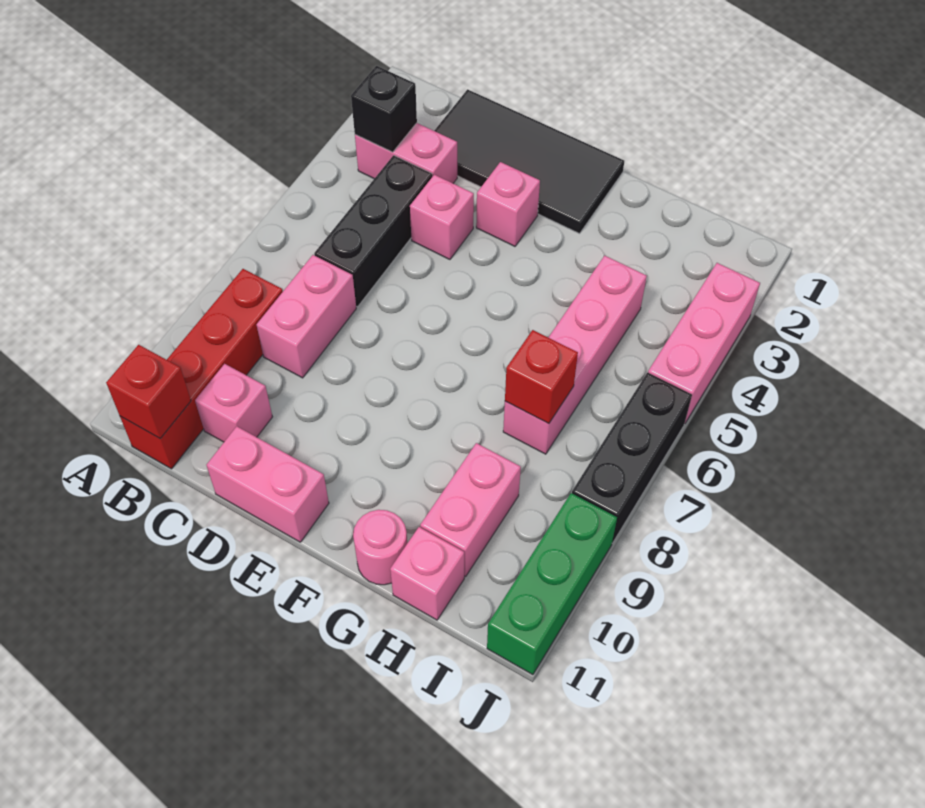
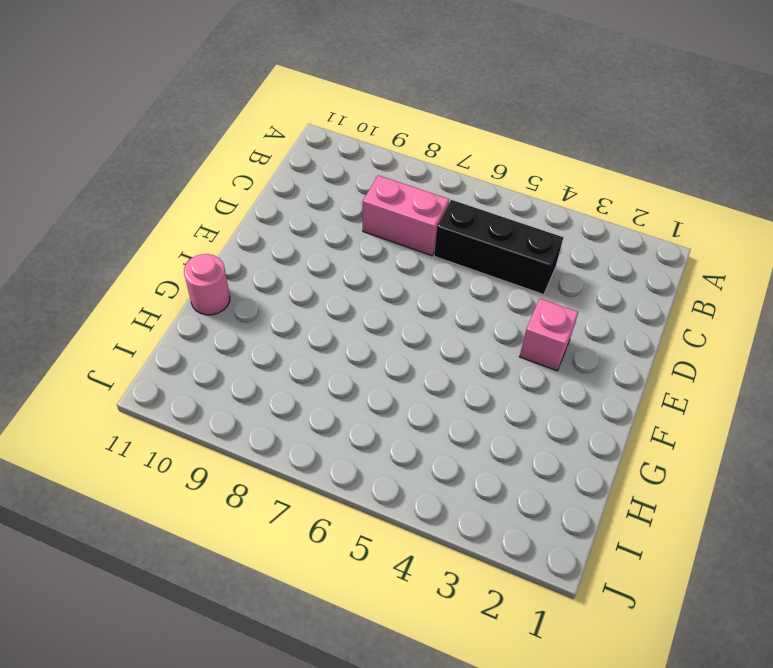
none -> pink brick B3:C3 level 1
none -> red brick B8:B11 level 1
none -> black tile C1:F2 level 1

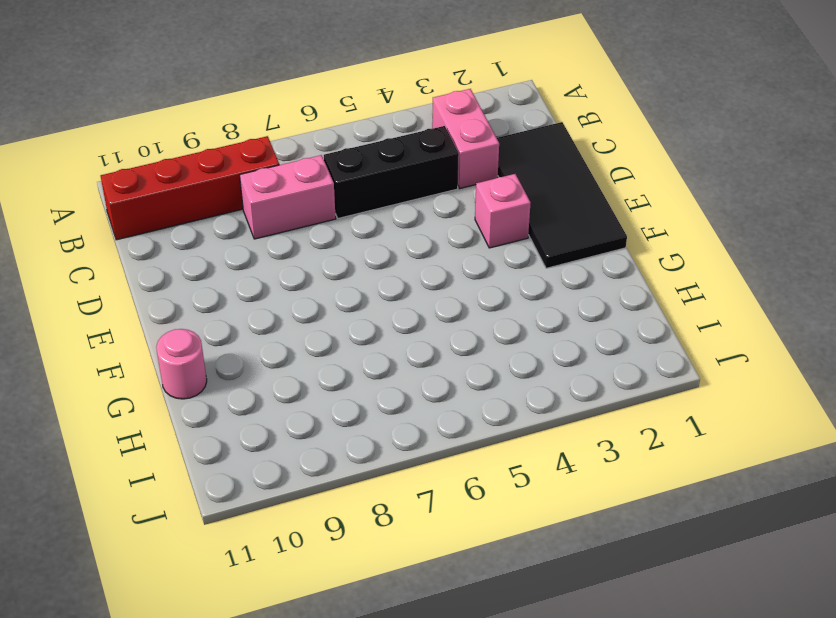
none -> pink brick C10 level 1
none -> pink brick D4 level 1
none -> pink brick D11:E11 level 1

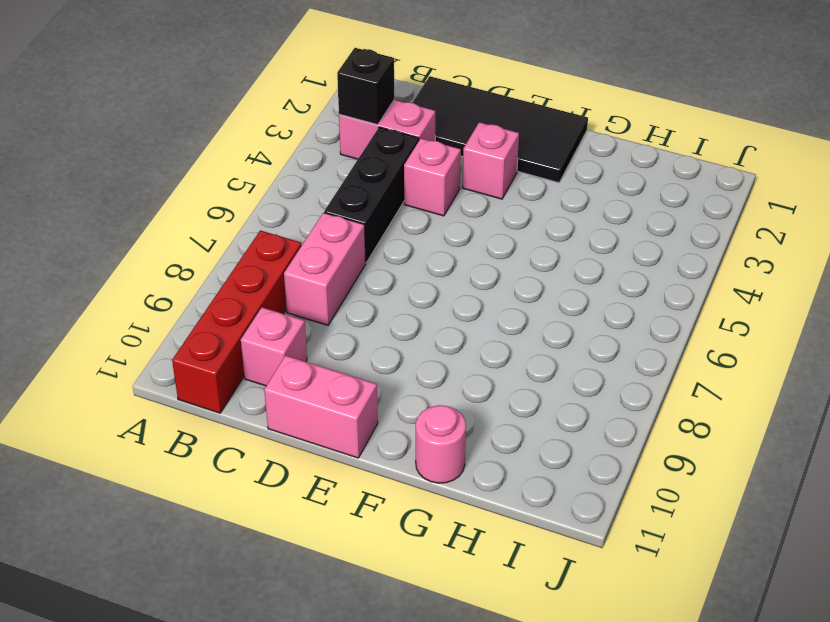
none -> pink brick H4:H7 level 1
none -> pink brick H9:H10 level 1
none -> pink brick H11 level 1

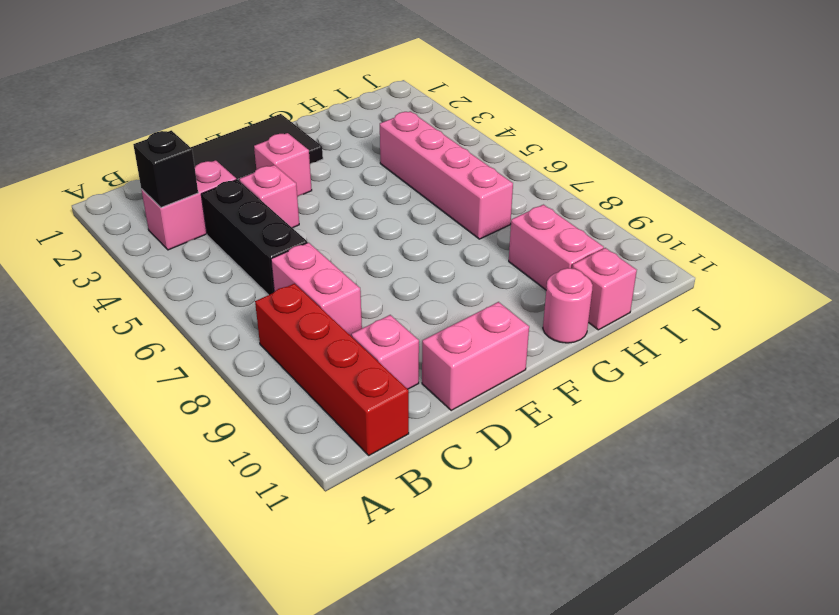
none -> pink brick J3:J5 level 1
none -> black brick J6:J8 level 1
none -> green brick J9:J11 level 1

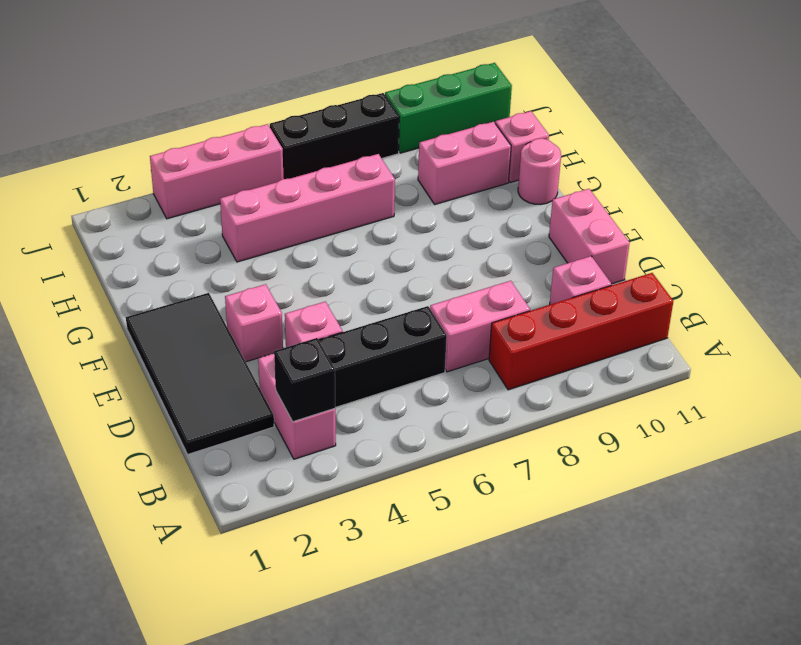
none -> red brick B11 level 2
none -> red brick H7 level 2

